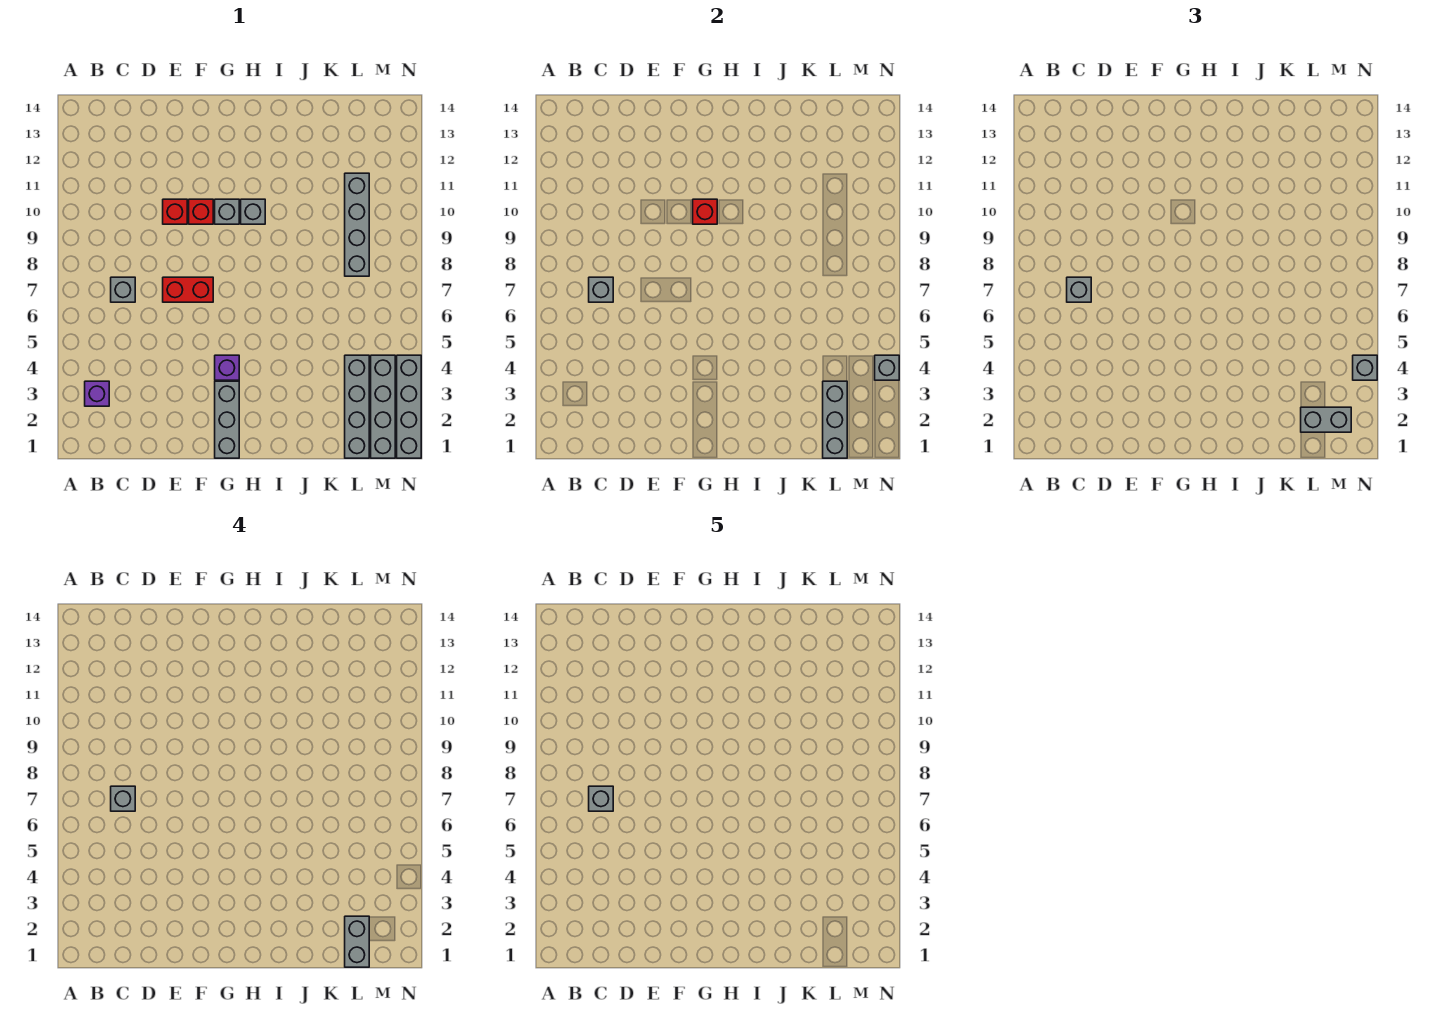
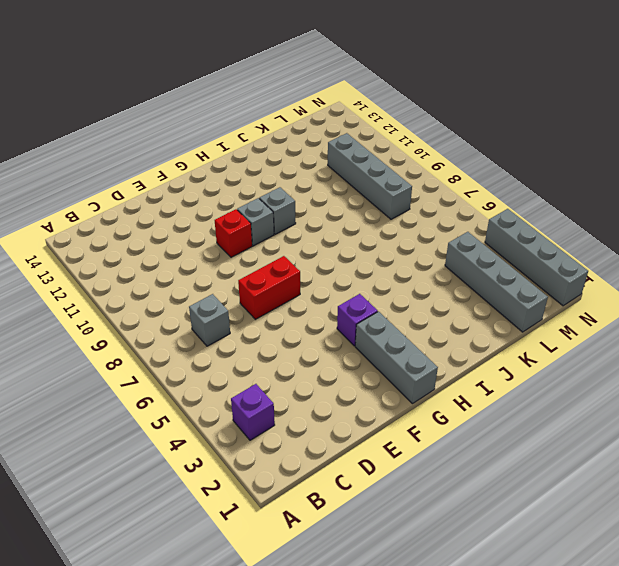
none -> red brick E10 level 1
none -> grey brick M1:M4 level 1
none -> grey brick C7 level 2

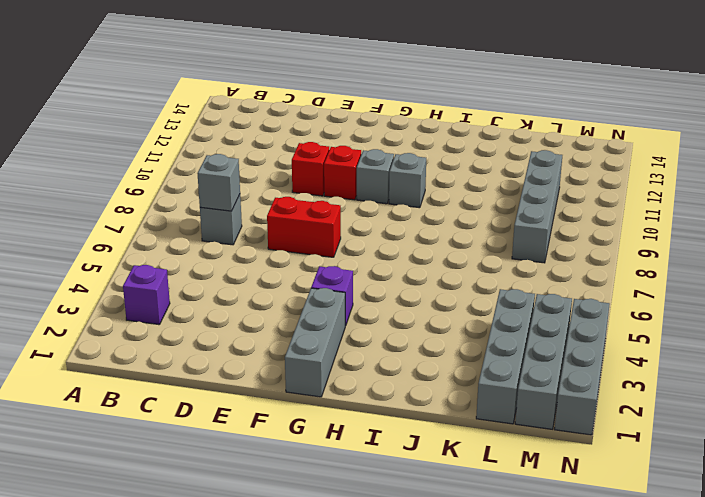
none -> red brick G10 level 2
none -> grey brick L1:L3 level 2
none -> grey brick N4 level 2

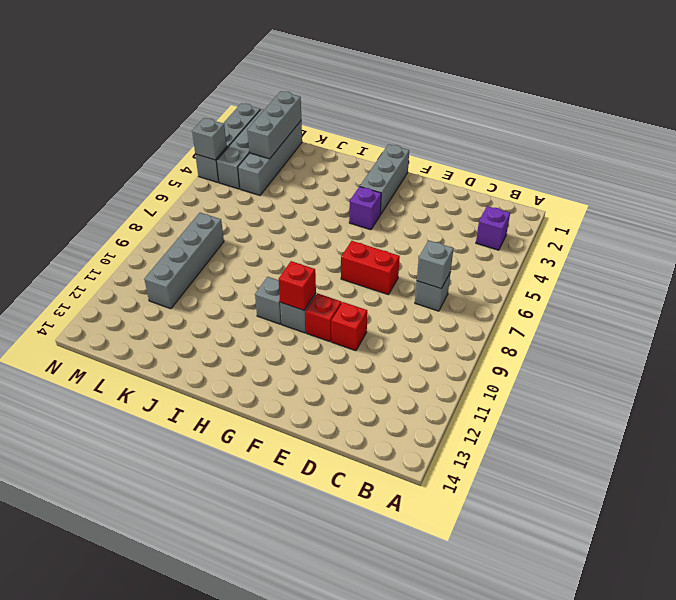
none -> grey brick C7 level 3
none -> grey brick L2:M2 level 3
none -> grey brick N4 level 3

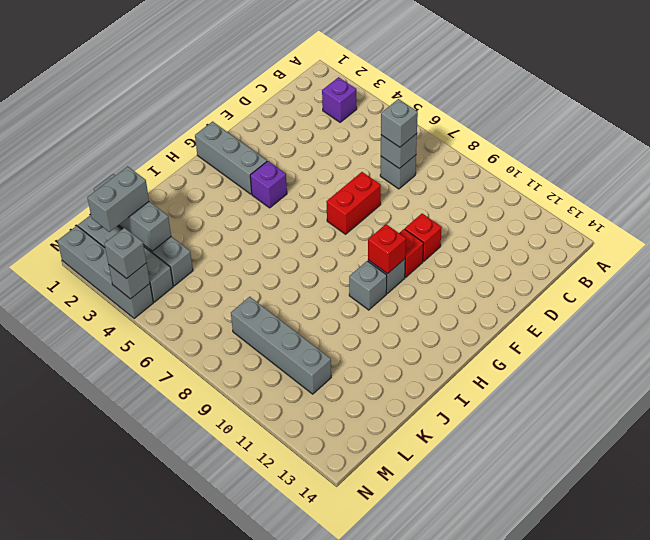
none -> grey brick C7 level 4
none -> grey brick L1:L2 level 4
none -> grey brick C7 level 5

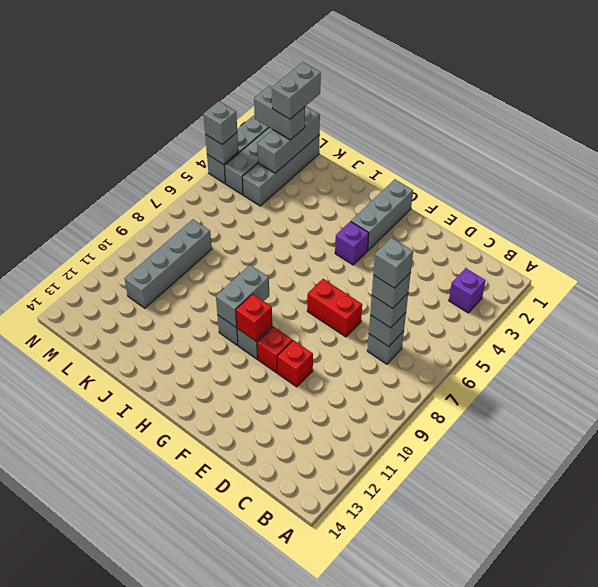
grey brick H9:H10 level 2 -> none

